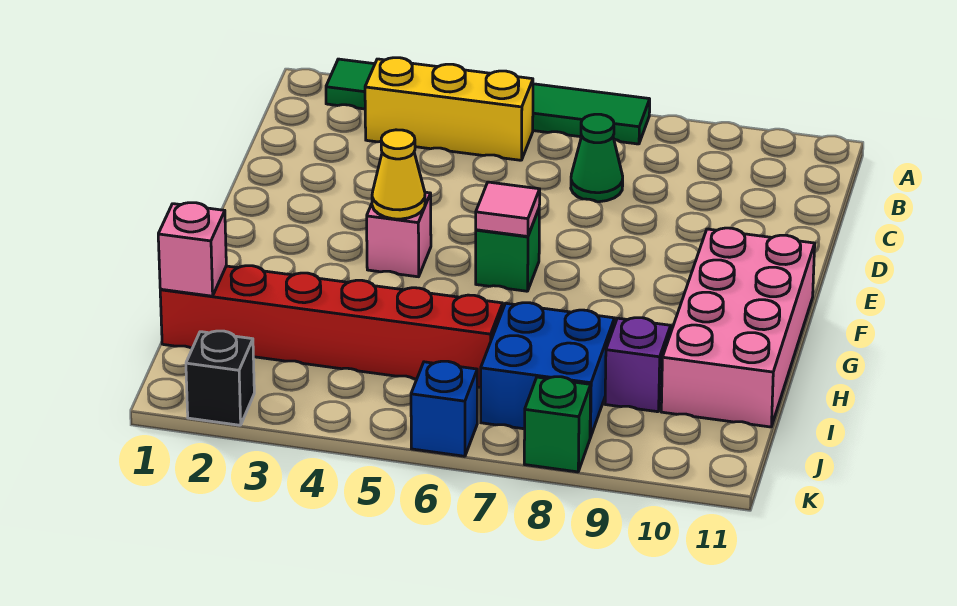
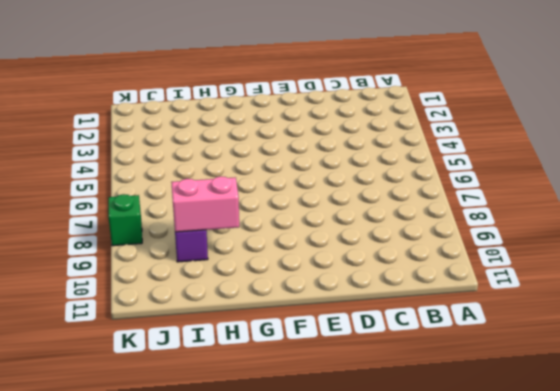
pink brick H9:I9 level 2 -> none
none -> green tile A2:A7 level 1
none -> yellow brick B3:B5 level 1
none -> green cone C7 level 1

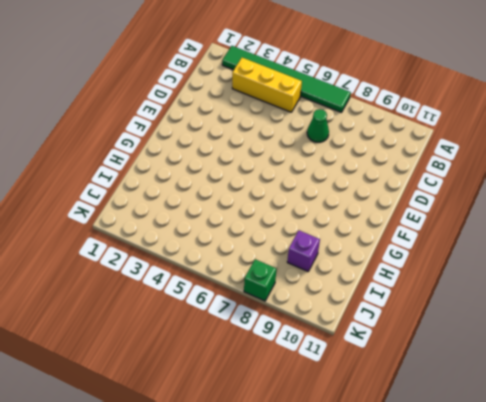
none -> pink brick F4 level 1
none -> green brick F6 level 1
none -> pink brick F10:I11 level 1

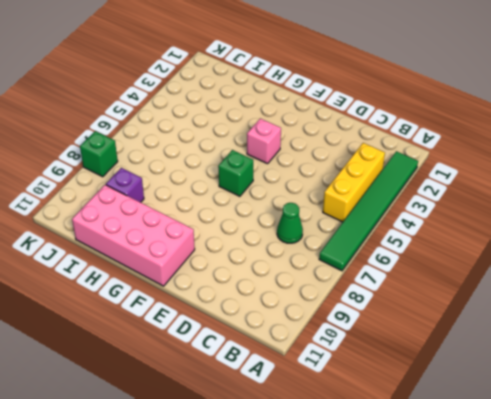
none -> red brick I1:I6 level 1
none -> blue brick I7:J8 level 1
none -> black brick K2 level 1

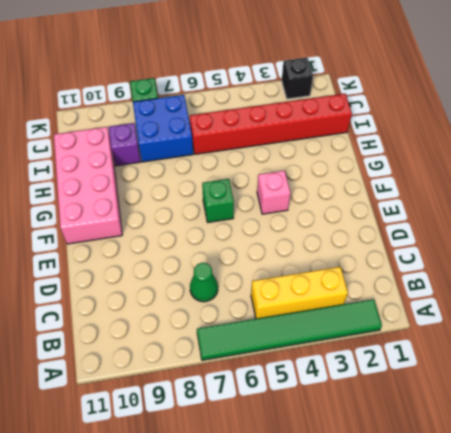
none -> blue brick K6 level 1
none -> yellow cone F4 level 2
none -> pink tile F6 level 2

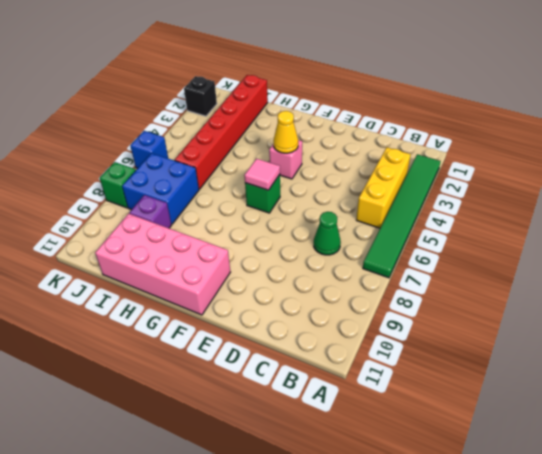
none -> pink brick I1 level 2

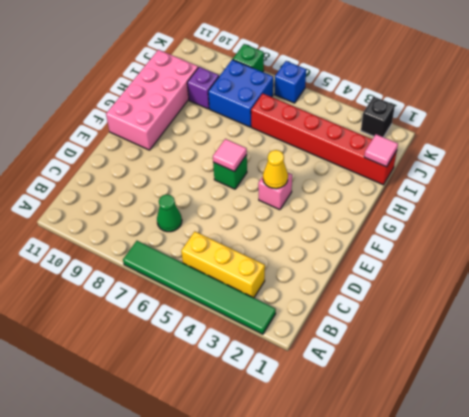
pink tile I1 level 2 -> pink brick I1 level 2

